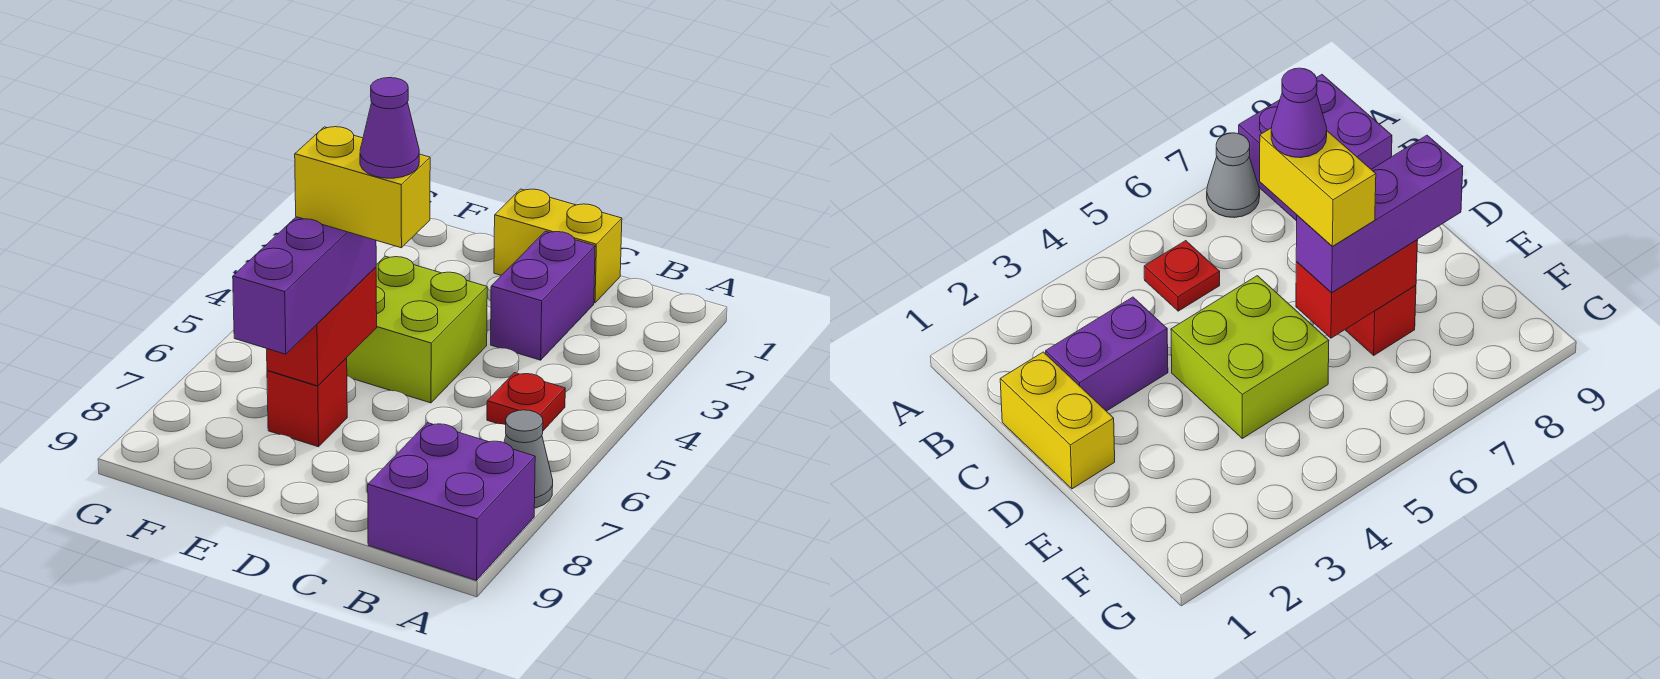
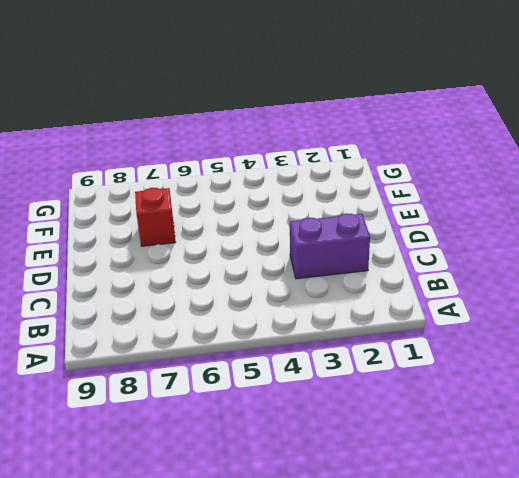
none -> grey cone A7 level 1
none -> purple brick A8:B9 level 1

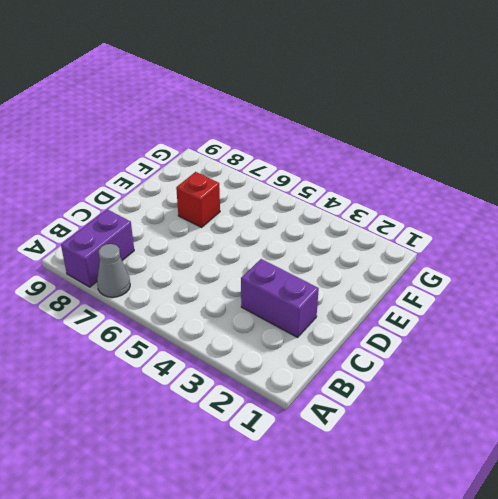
purple brick A8:B8 level 1 -> purple brick A8:B9 level 1
none -> red plate B5 level 1
none -> yellow brick C1:D1 level 1

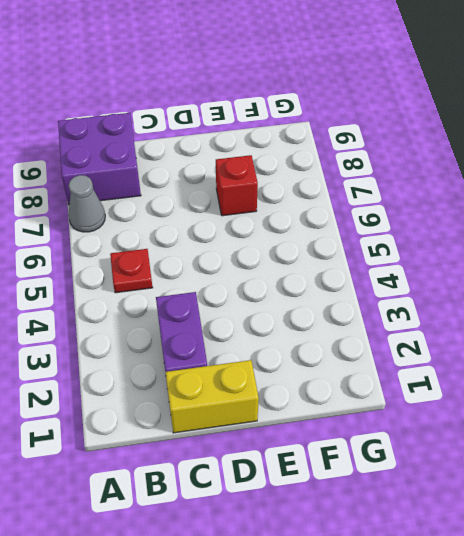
none -> lime brick D4:E5 level 1
none -> red brick E6:E7 level 2

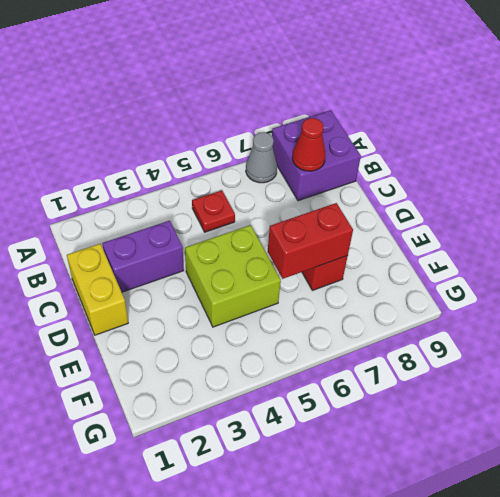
red cone B8 level 2 -> none
none -> purple brick E6:E8 level 3
none -> yellow brick D6:E6 level 4

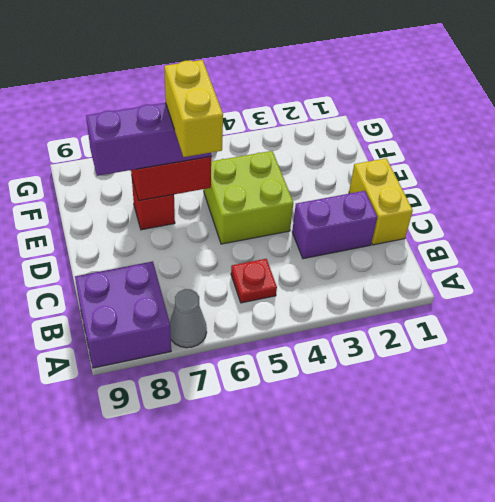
none -> purple cone D6 level 5

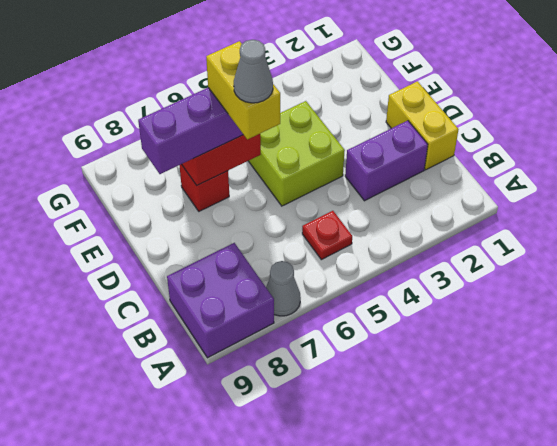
grey cone D6 level 5 -> purple cone D6 level 5

